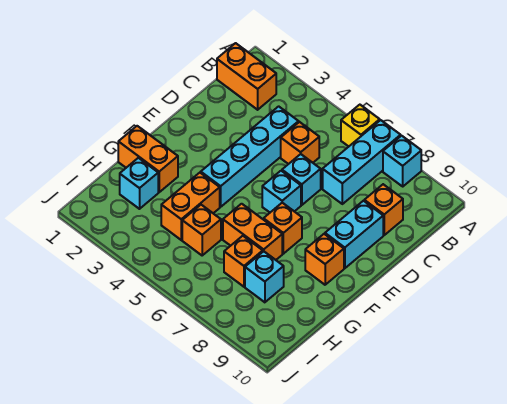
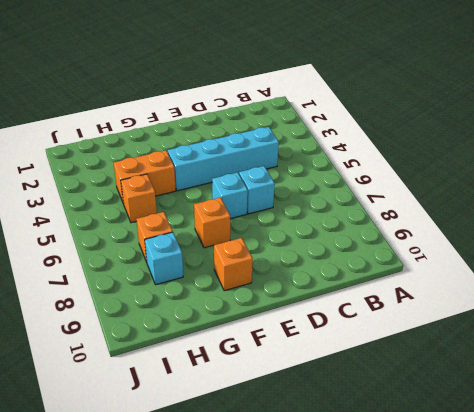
none -> yellow brick A6 level 1
none -> cyan brick A7:C7 level 1
none -> cyan brick A8 level 1

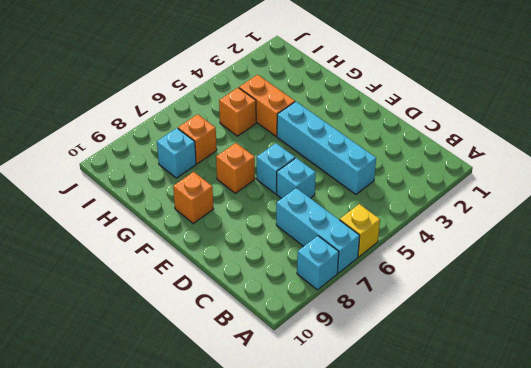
none -> orange brick B1:B2 level 1
none -> orange brick C5 level 1
none -> orange brick C9 level 1

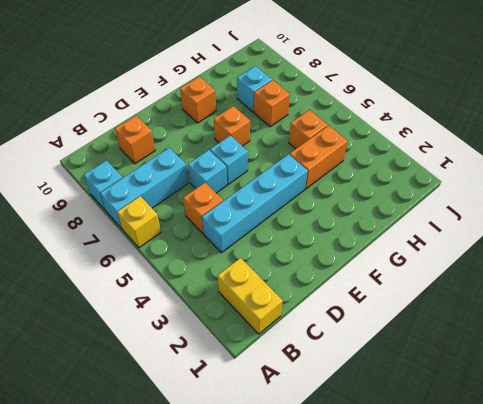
yellow brick B1:B2 level 1 -> orange brick B1:B2 level 1
none -> cyan brick D9:E9 level 1
none -> orange brick G1:G2 level 1
none -> orange brick G6:G7 level 1

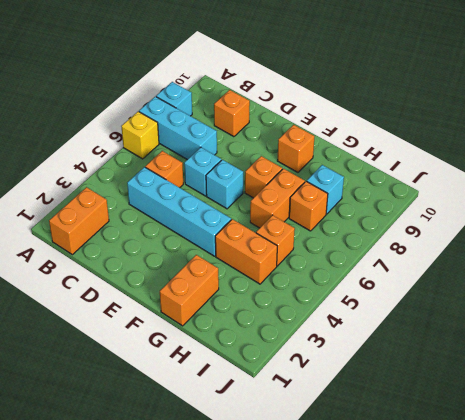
none -> cyan brick D9:E9 level 1
none -> cyan brick H2 level 1

